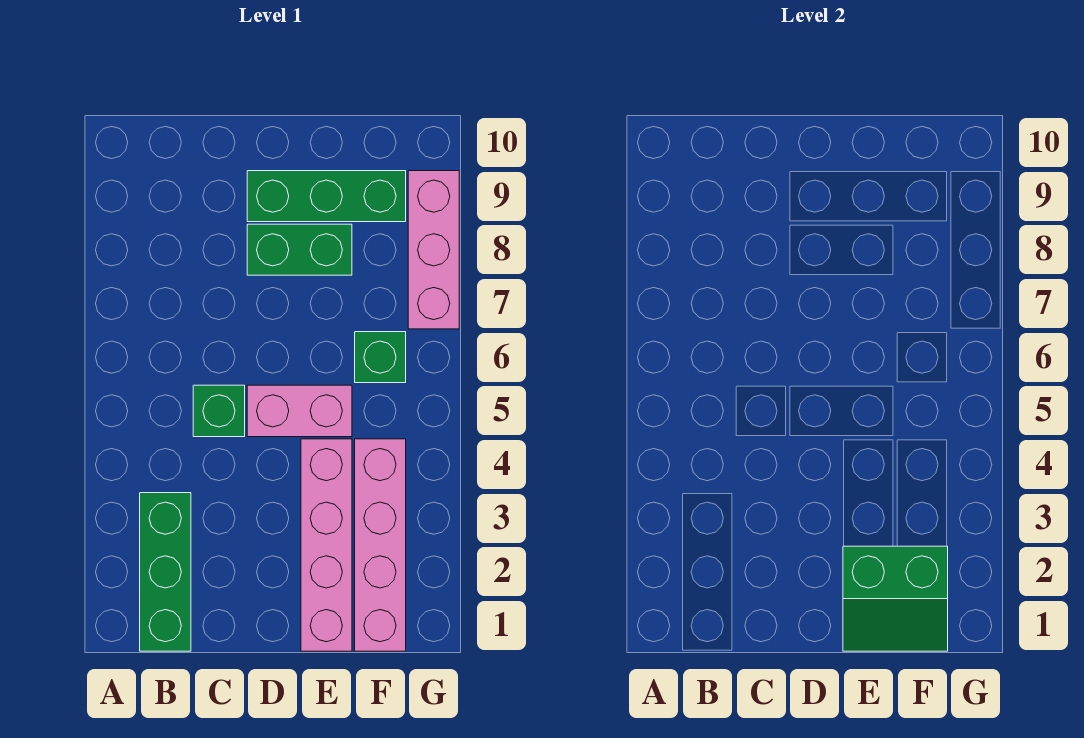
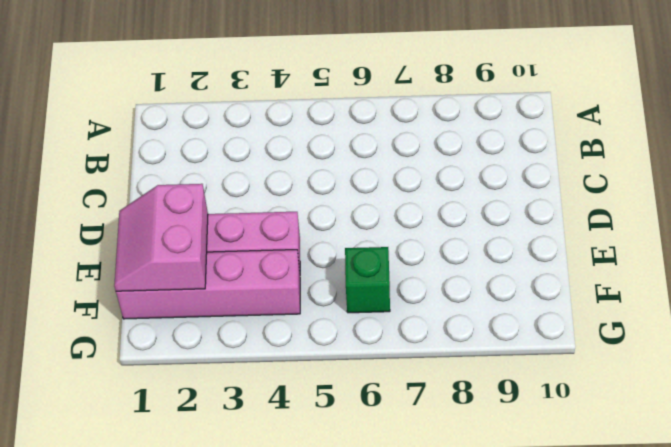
pink slope E1:F2 level 2 top 2 -> green slope E1:F2 level 2 top 2
none -> green brick B1:B3 level 1
none -> green brick C5 level 1

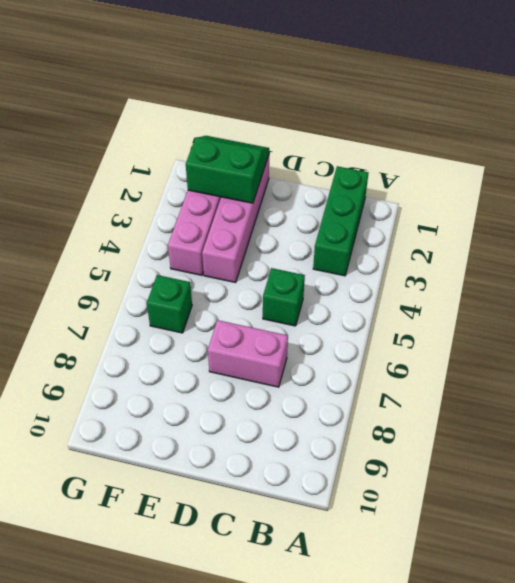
pink brick C7:D7 level 1 -> pink brick D5:E5 level 1
none -> green brick D8:E8 level 1
none -> green brick D9:F9 level 1

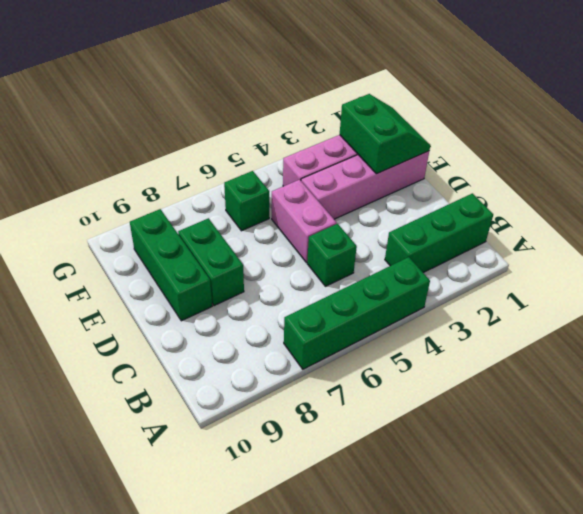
green brick A4:A7 level 1 -> none
none -> pink brick G7:G9 level 1

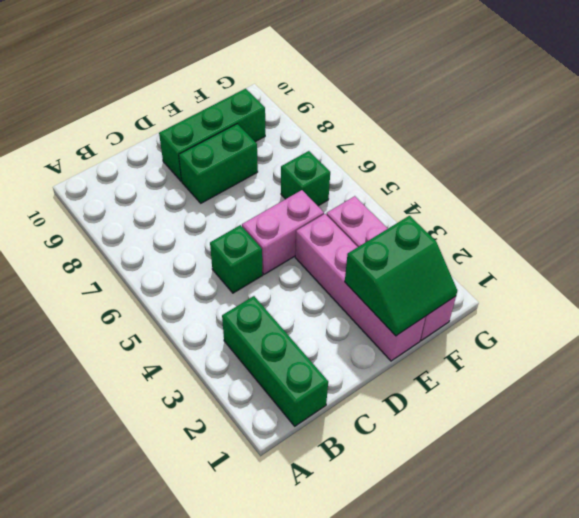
none -> pink brick G7:G9 level 1

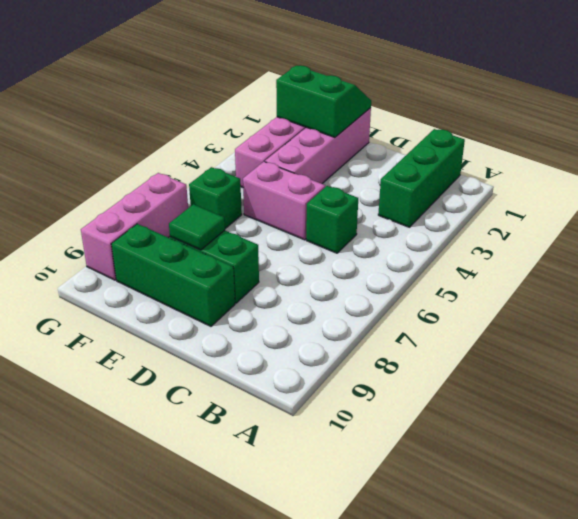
green tile E8 level 2 -> none

